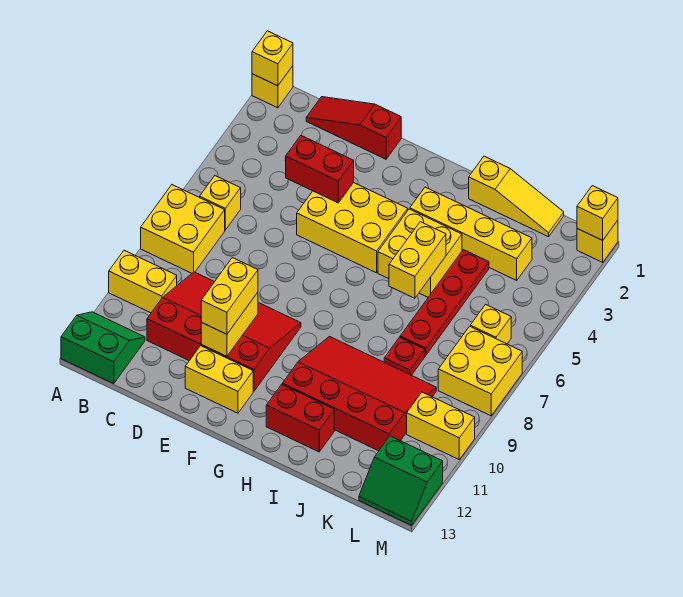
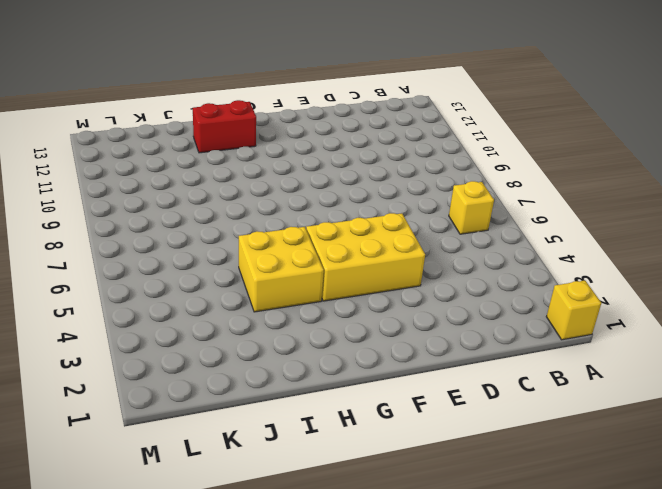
none -> yellow brick A7:B8 level 1
none -> yellow brick A10:B10 level 1
none -> green slope A12:B13 level 1 top 13

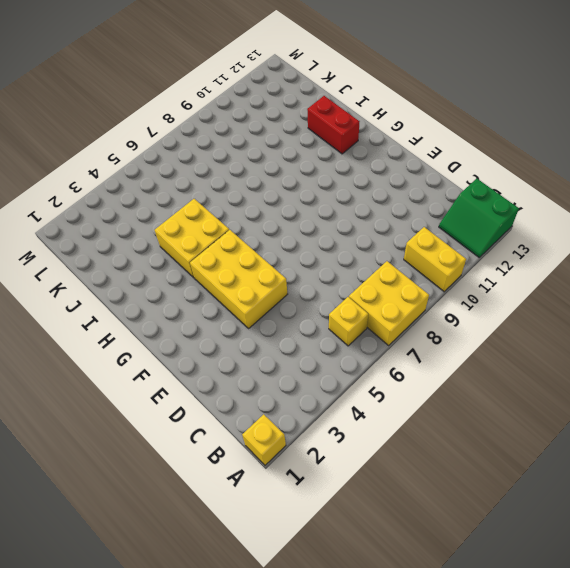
none -> red slope C1:E1 level 1 top E
none -> red slope C9:F11 level 1 top 11
none -> yellow brick E12:F12 level 1

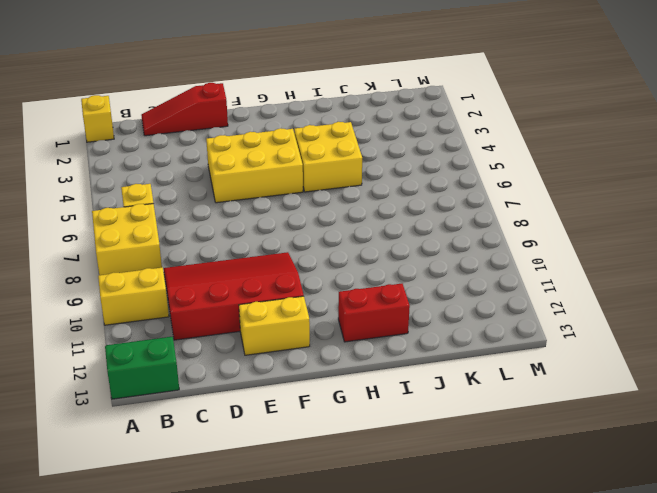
none -> yellow brick H3:K3 level 1
none -> red slope H9:K11 level 1 top 11
none -> yellow slope I1:K1 level 1 top I

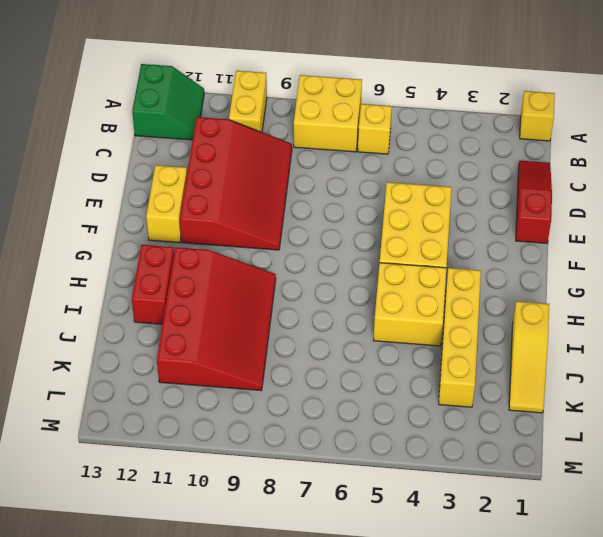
none -> red plate J4:J7 level 1
none -> red plate J8 level 1
none -> yellow brick L6 level 1

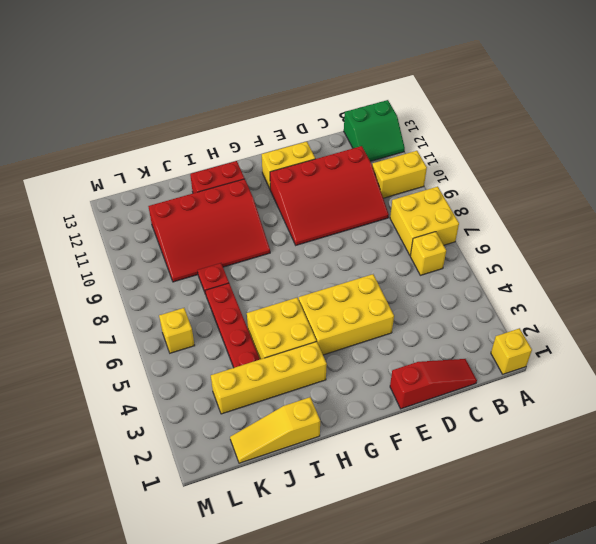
none -> yellow brick L7:M8 level 1
none -> yellow brick L10:M10 level 1
none -> green slope L12:M13 level 1 top 12

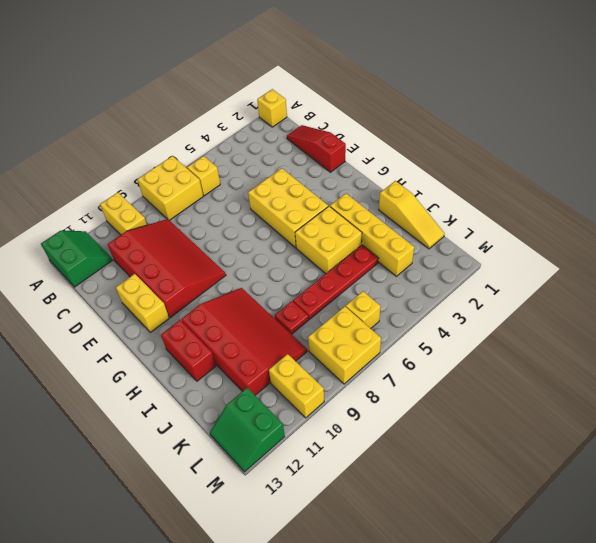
none -> yellow brick M1 level 1
none -> yellow brick A1 level 2
none -> red brick D4:E4 level 2

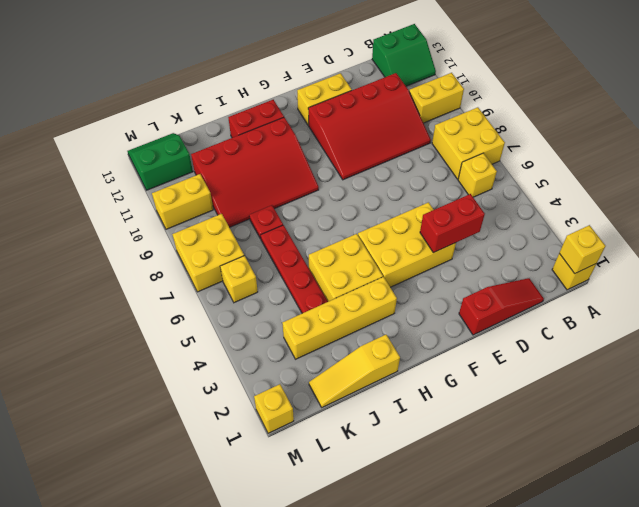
none -> yellow brick E10:E11 level 2
none -> yellow brick I5:I6 level 2
none -> yellow brick M1 level 2

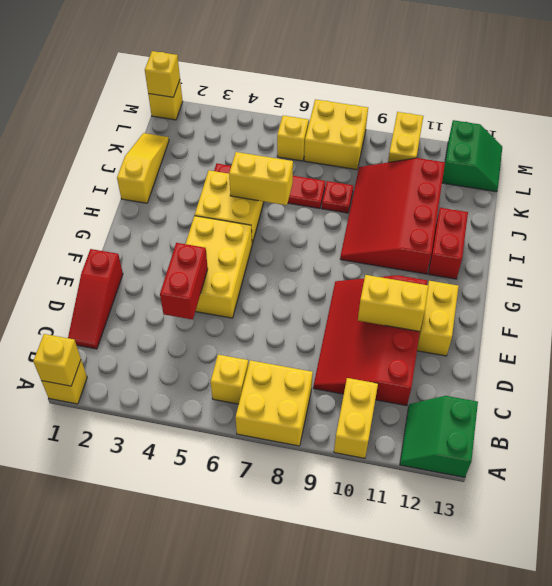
none -> yellow brick H3:K3 level 1
none -> yellow brick E10:E11 level 3

